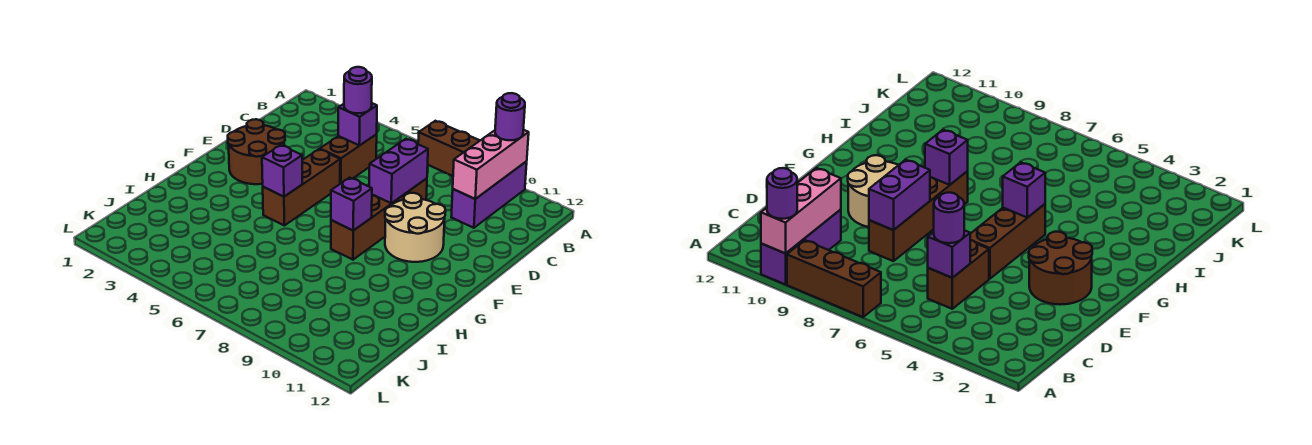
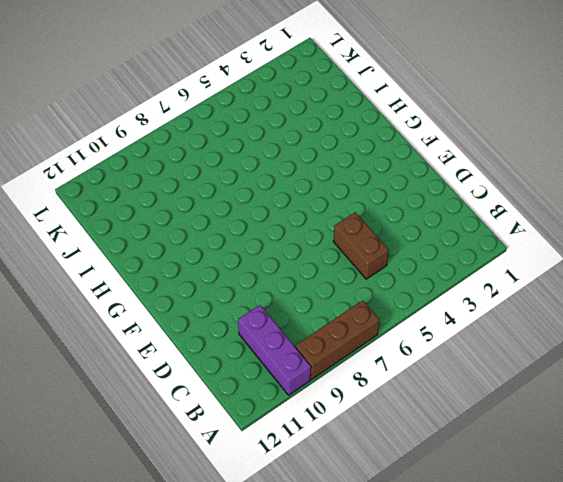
none -> brown brick D8:G8 level 1
none -> brown round brick E2:F3 level 1
none -> brown brick E5:G5 level 1

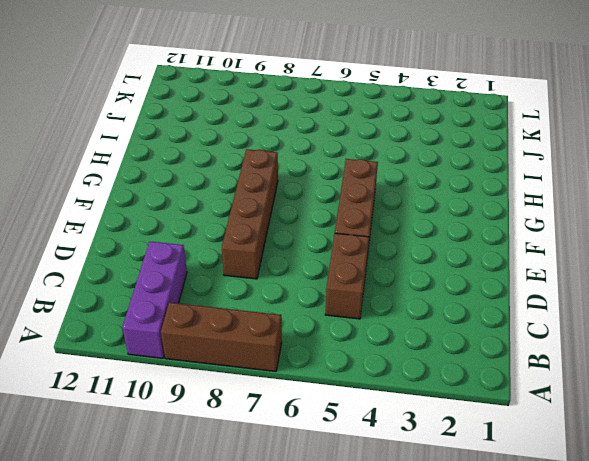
none -> brown round brick E2:F3 level 1
none -> tan round brick E9:F10 level 1
none -> pink brick A10:C10 level 2

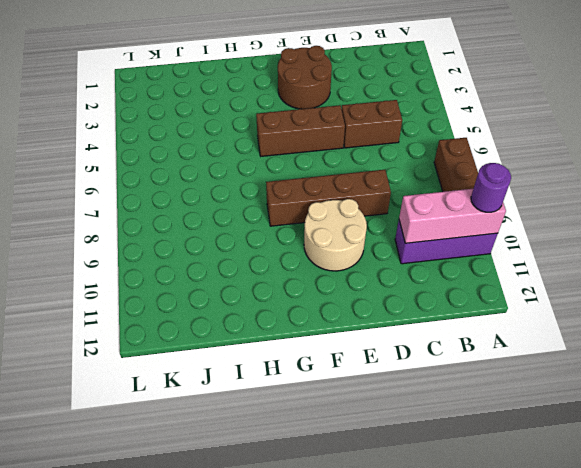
none -> purple brick C5 level 2
none -> purple brick D8:E8 level 2
none -> purple brick G5 level 2

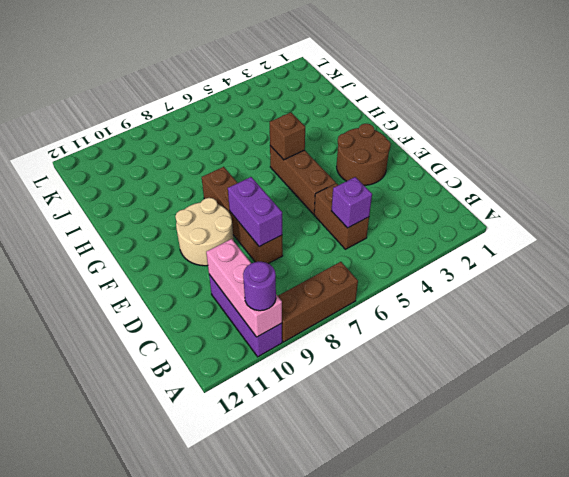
brown brick G5 level 2 -> purple brick G5 level 2
none -> purple brick G8 level 2
none -> purple round brick C5 level 3

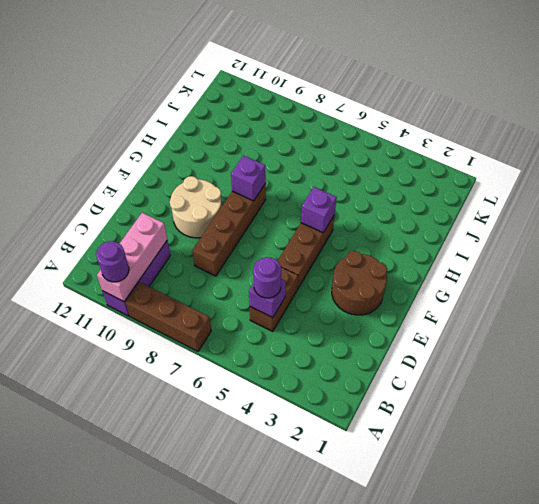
none -> purple brick D8:E8 level 2

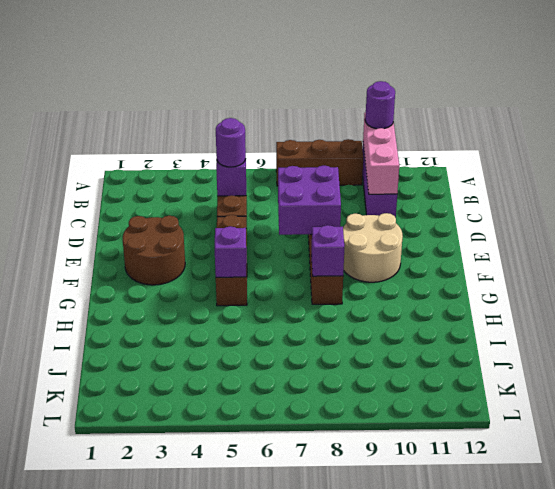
purple brick D7:E8 level 2 -> purple brick D8:E8 level 2

